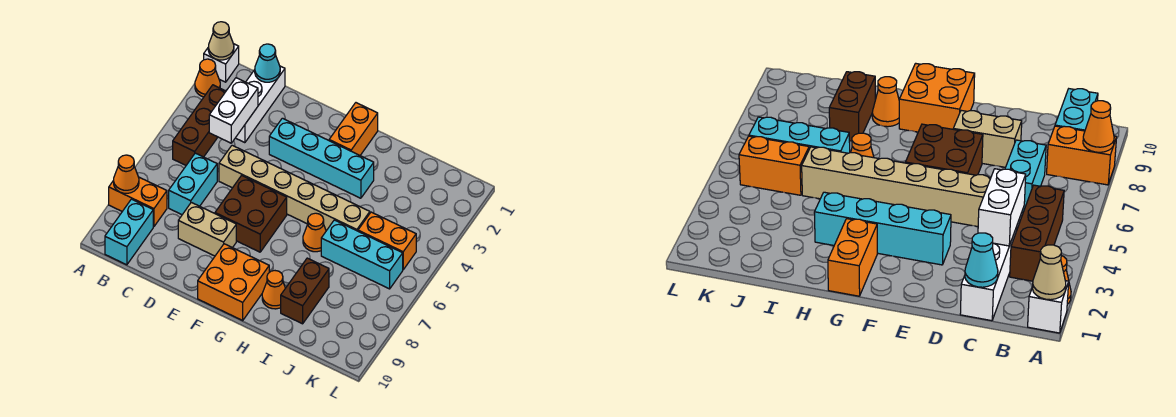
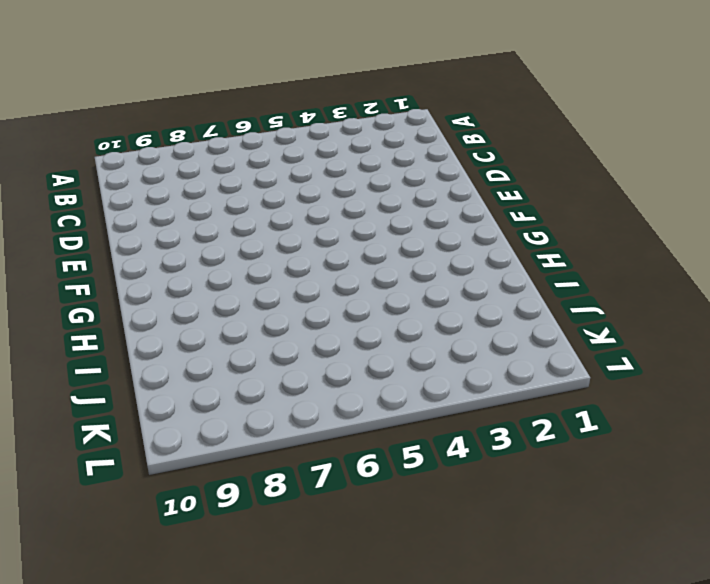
none -> white brick A1 level 1
none -> orange cone A2 level 1
none -> orange brick A8:B8 level 1

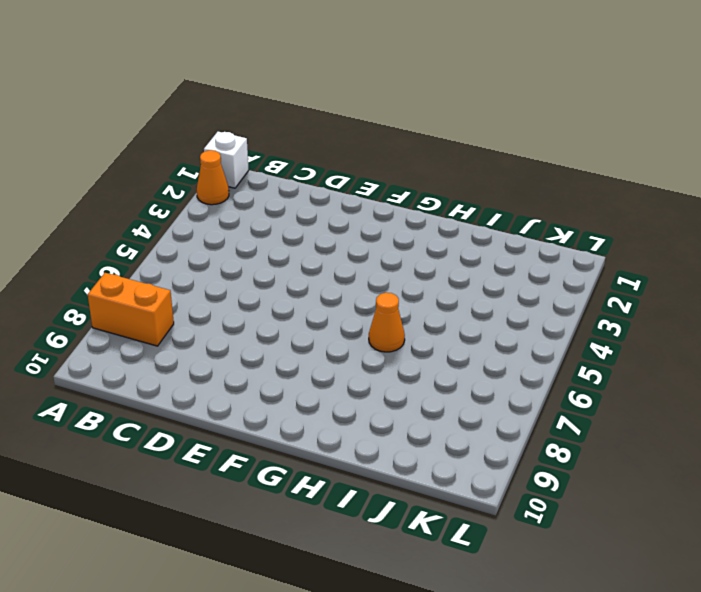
none -> brown brick B3:B5 level 1
none -> cyan brick B9:B10 level 1
none -> white brick C1:C3 level 1

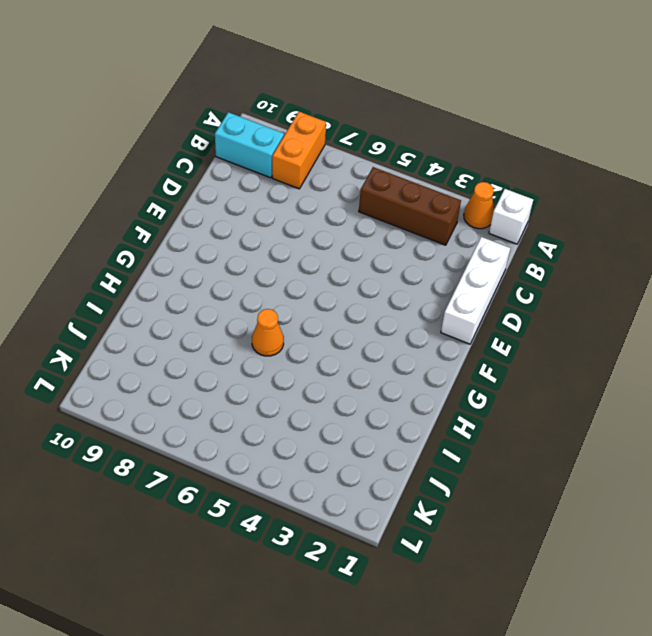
white brick C1:E1 level 1 -> white brick C1:C3 level 1
none -> cyan brick C6:C7 level 1
none -> tan brick D5:I5 level 1
none -> tan brick D8:E8 level 1

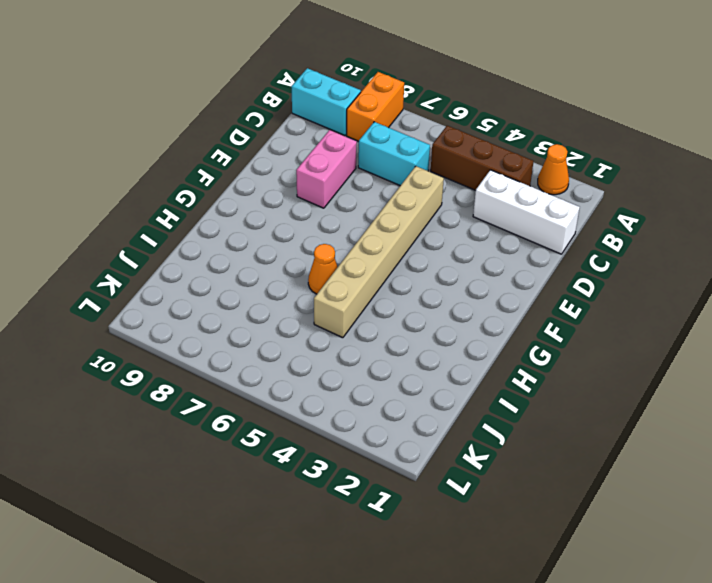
pink brick D8:E8 level 1 -> tan brick D8:E8 level 1
none -> white brick A1 level 1
none -> cyan brick E3:H3 level 1
none -> brown brick E6:F7 level 1

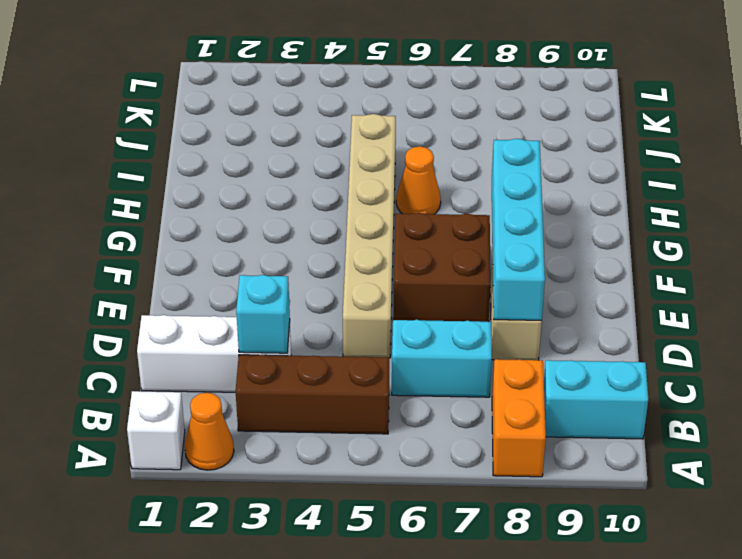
cyan brick C3 level 2 -> white brick C3:C4 level 2
cyan brick D8:G8 level 2 -> cyan brick E3:H3 level 1
none -> orange brick F9:G10 level 1
none -> orange brick G1:G2 level 1
none -> orange cone H9 level 1

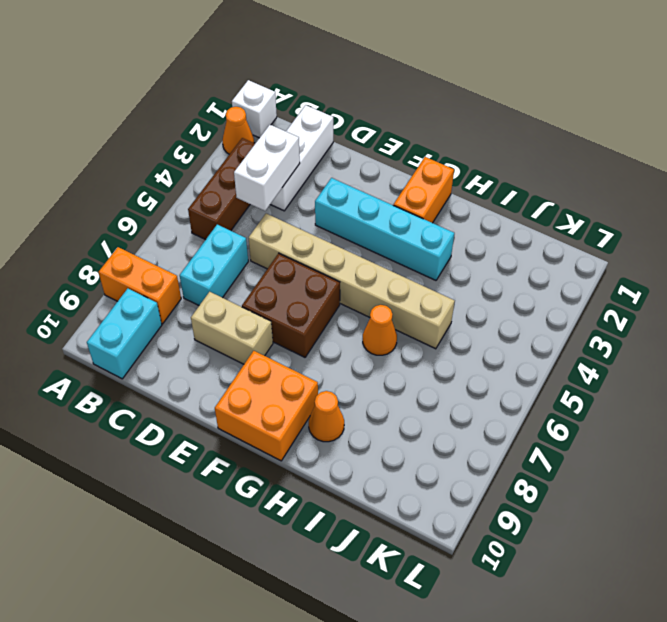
none -> cyan brick I6:K6 level 1
none -> brown brick I8:I9 level 1
none -> orange brick J5:K5 level 1

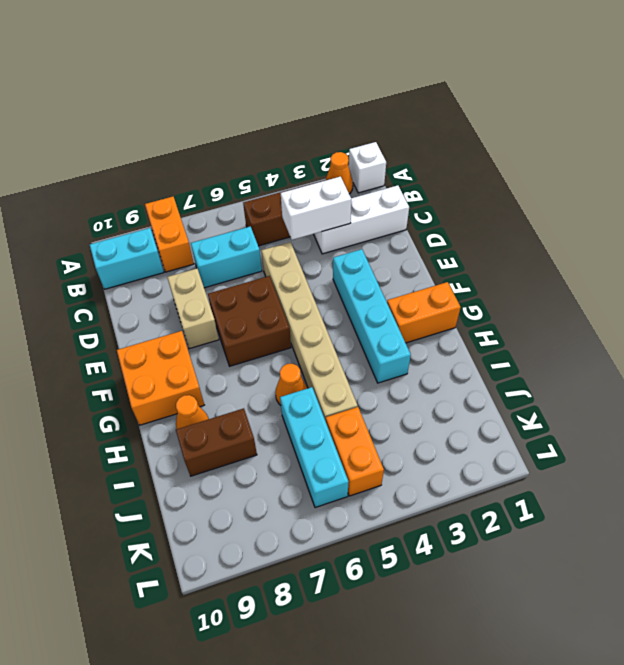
none -> tan cone A1 level 2
none -> orange cone A8 level 2
none -> cyan cone C1 level 2

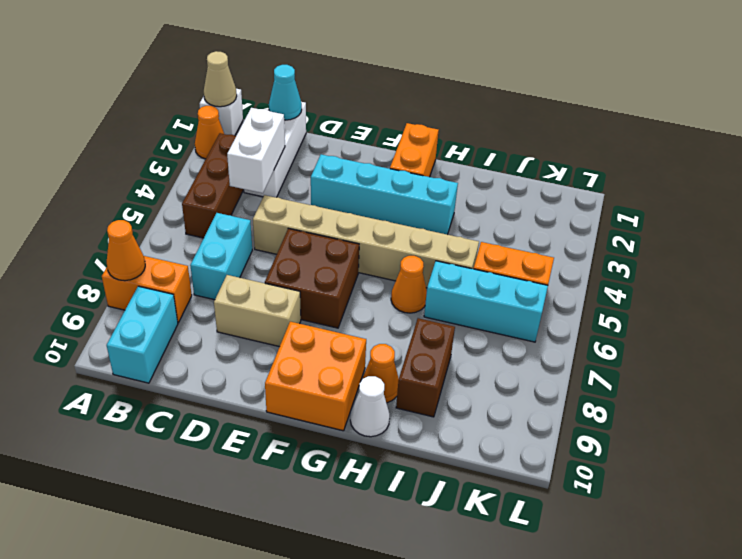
white cone H10 level 1 -> none

